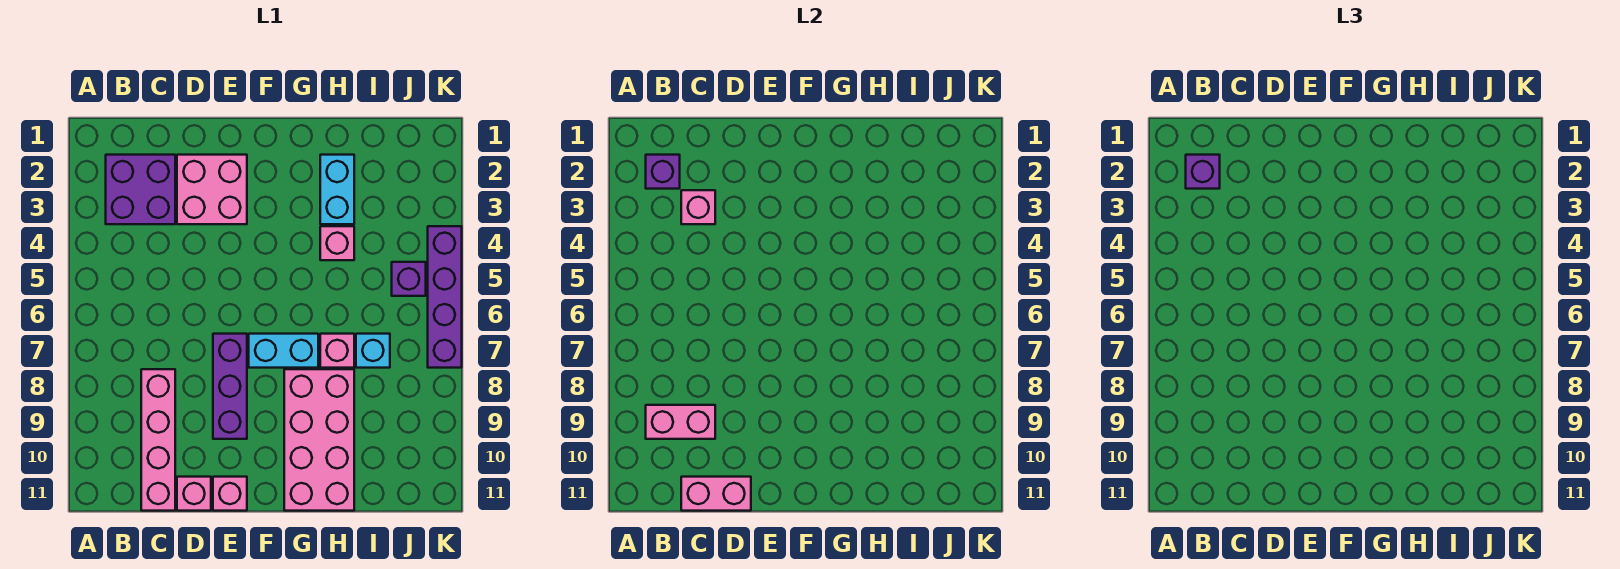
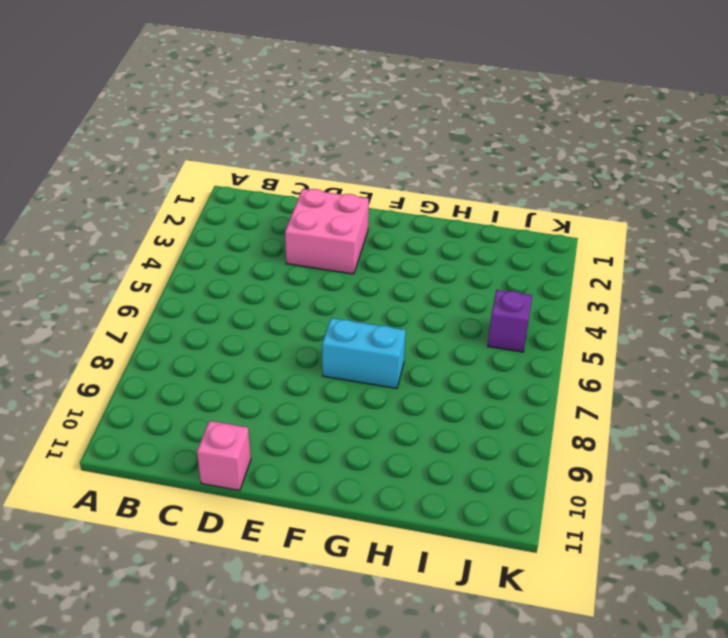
none -> purple brick B2:C3 level 1
none -> pink brick C8:C11 level 1
none -> purple brick E7:E9 level 1

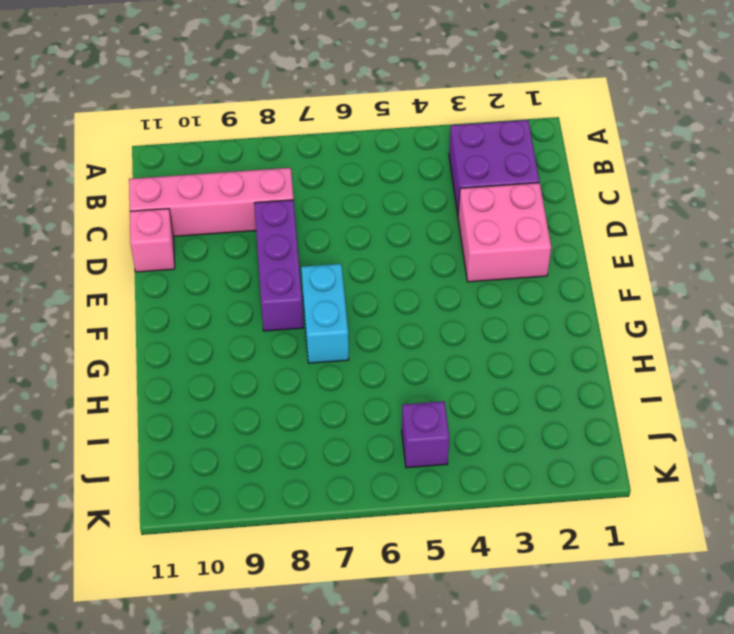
purple brick D8:F8 level 1 -> purple brick E7:E9 level 1
none -> pink brick E11 level 1
none -> pink brick G8:H11 level 1
none -> cyan brick H2:H3 level 1

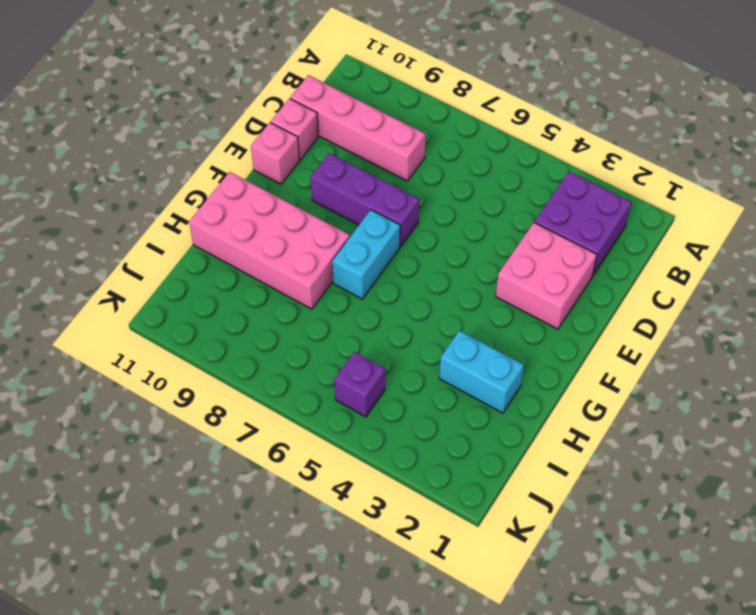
none -> pink brick H4 level 1
none -> pink brick H7 level 1
none -> cyan brick I7 level 1

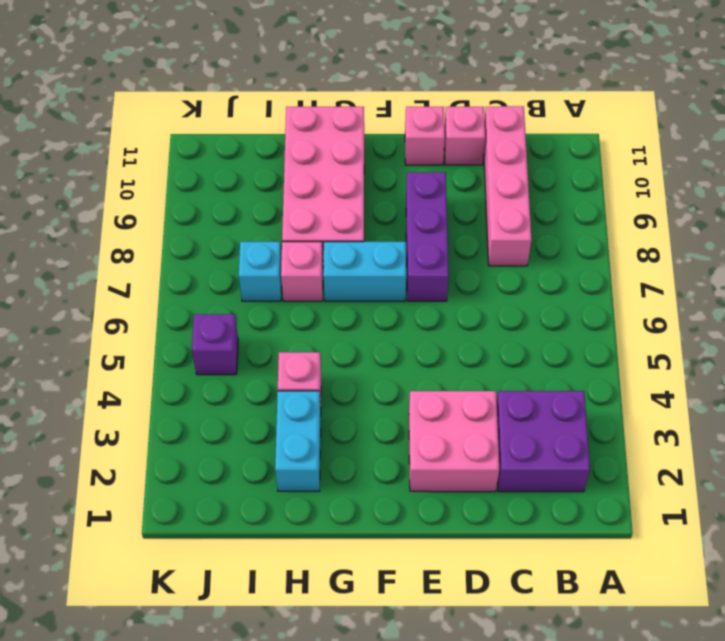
none -> purple brick K4:K7 level 1
none -> purple brick B2 level 2
none -> pink brick B9:C9 level 2

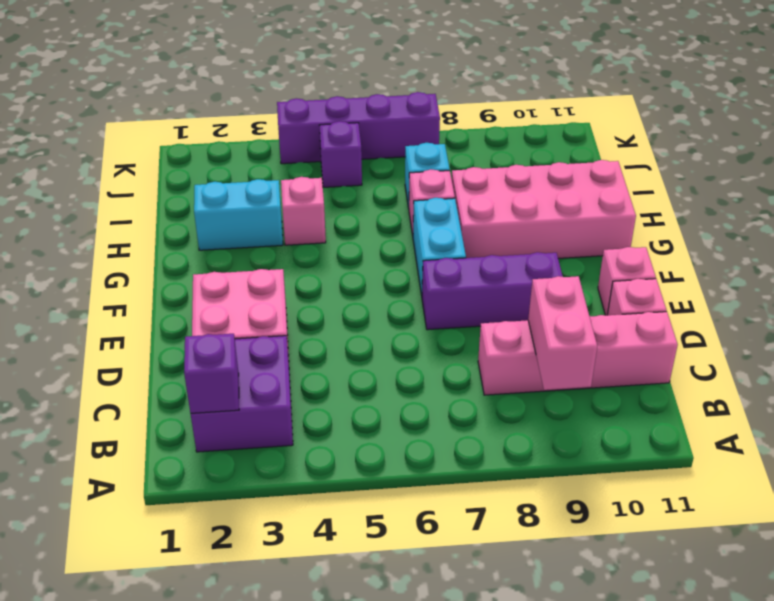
none -> pink brick C3 level 2
none -> pink brick C11:D11 level 2
none -> purple brick B2 level 3

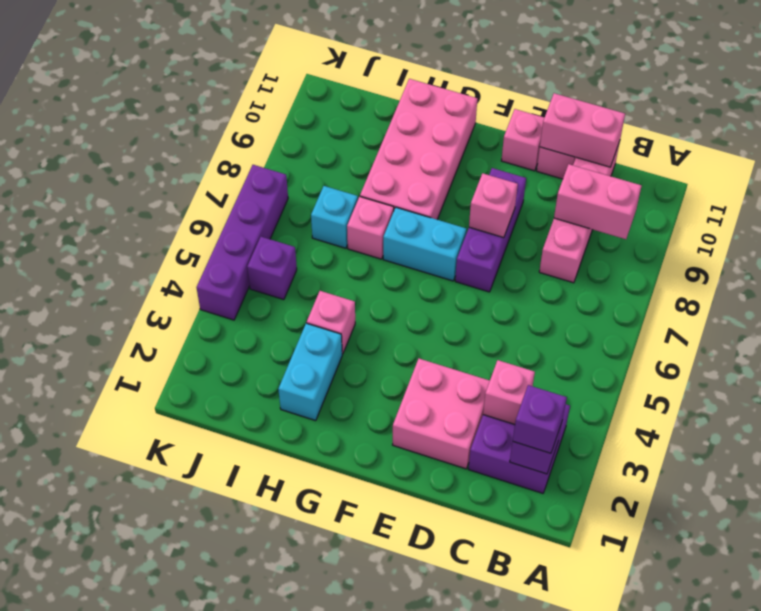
pink brick E8 level 2 -> none

